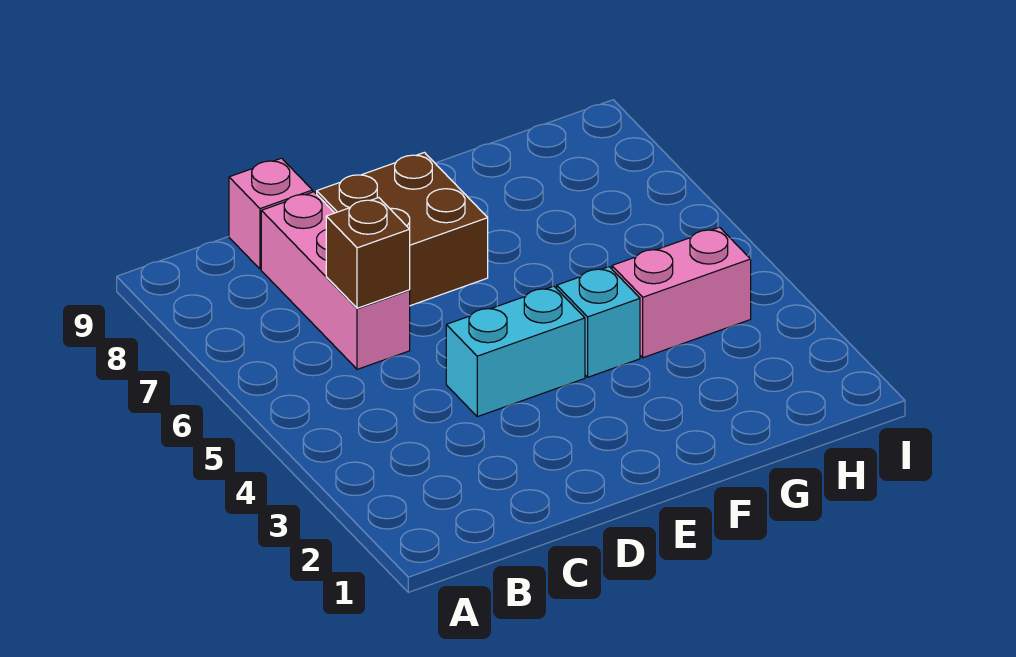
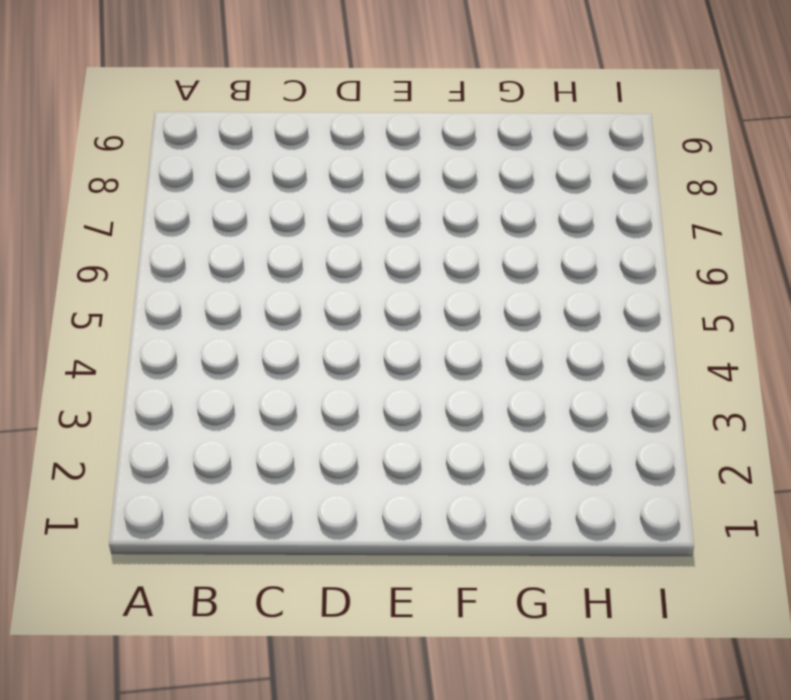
none -> pink brick C6:C8 level 1
none -> pink brick C9 level 1

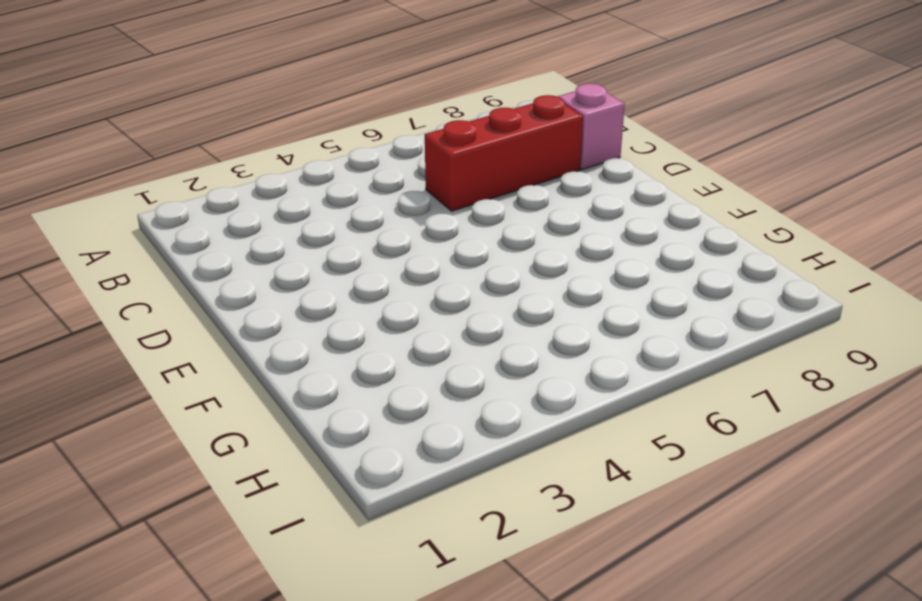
red brick C6:C8 level 1 -> pink brick C6:C8 level 1
none -> cyan brick D4:E4 level 1
none -> brown brick D7:E8 level 1

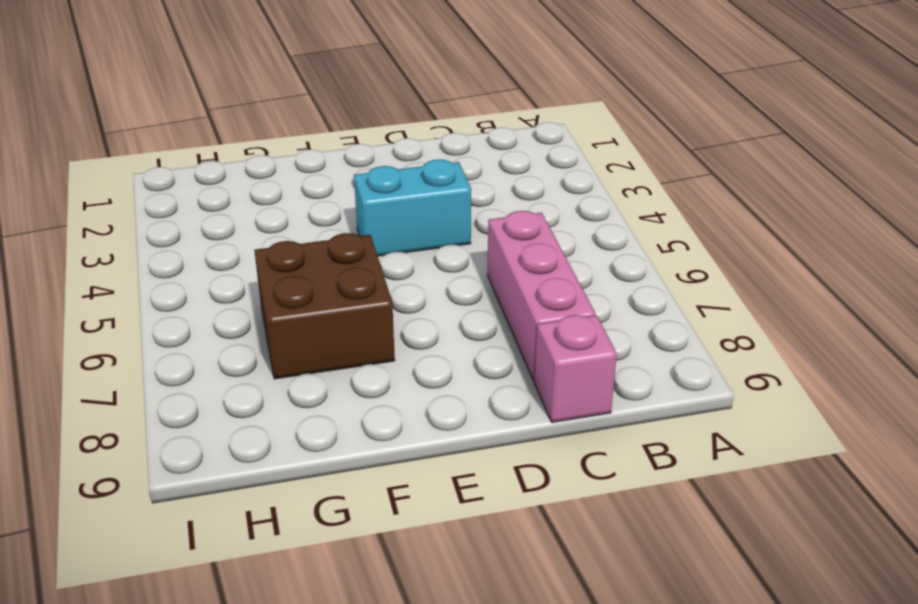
brown brick F6:G7 level 1 -> brown brick D7:E8 level 1
none -> cyan brick F4 level 1
none -> pink brick G4:H4 level 1

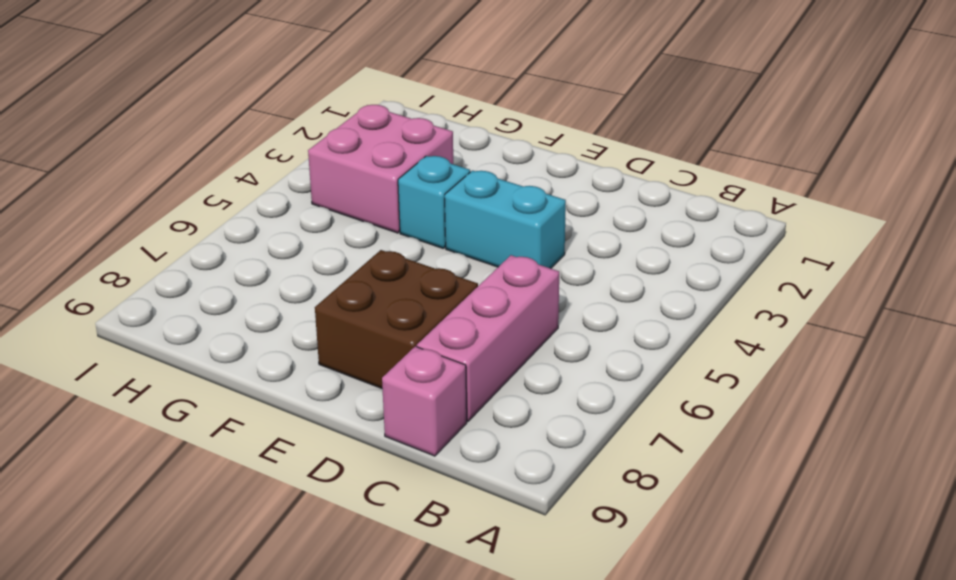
pink brick G3:H4 level 1 -> pink brick G4:H4 level 1
none -> brown brick C6 level 2

